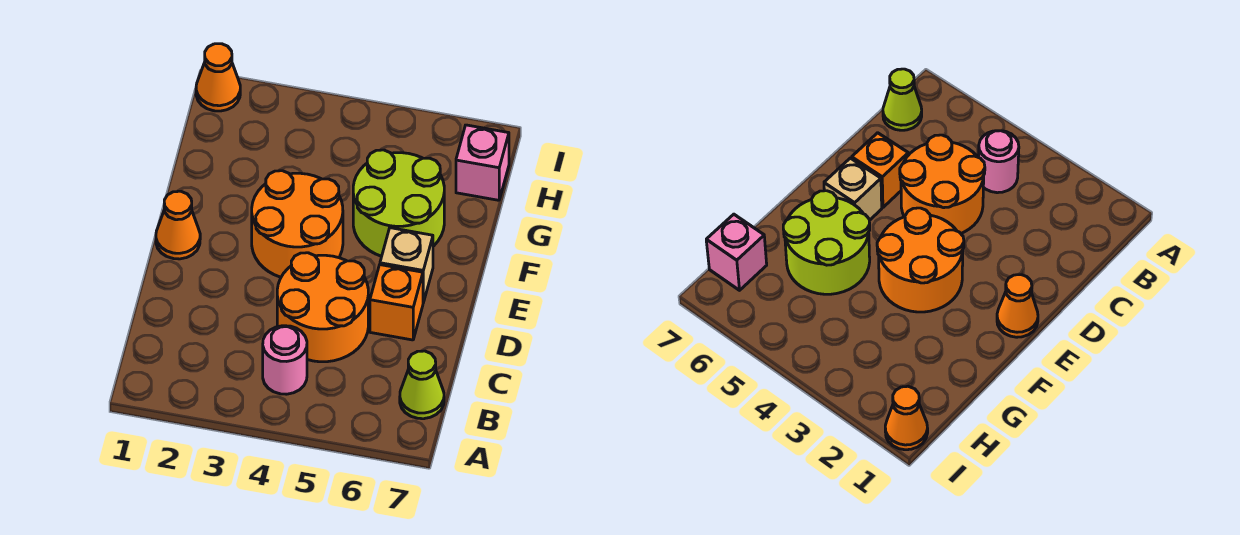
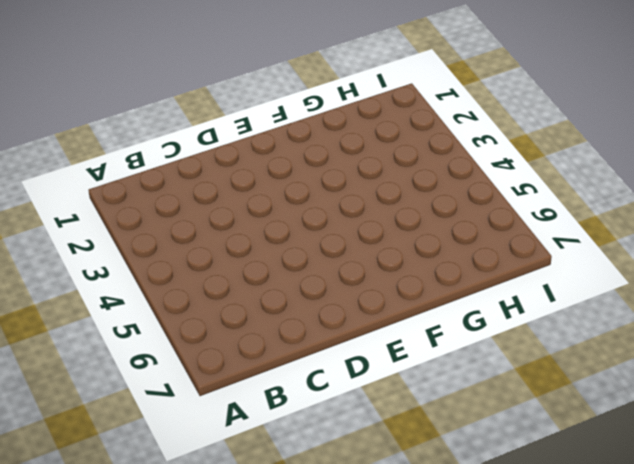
none -> pink round brick B4 level 1
none -> lime cone B7 level 1

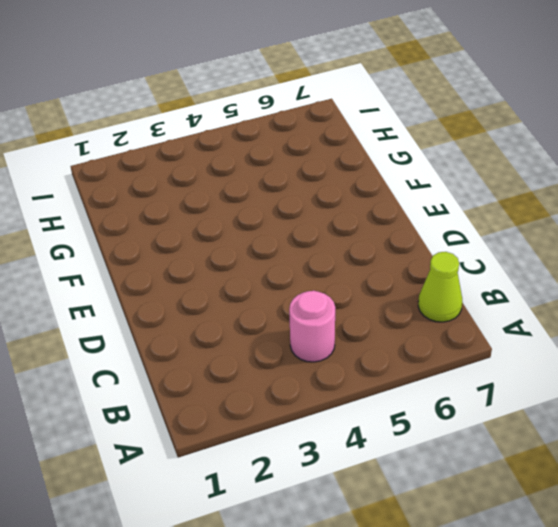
none -> orange round brick C4:D5 level 1
none -> orange brick D6 level 1

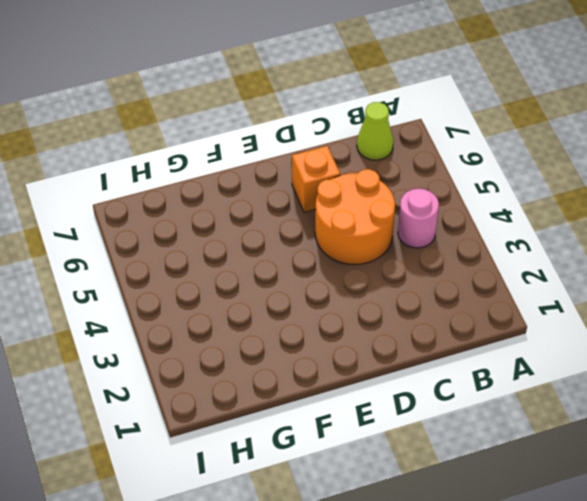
none -> orange cone E1 level 1
none -> orange round brick E3:F4 level 1

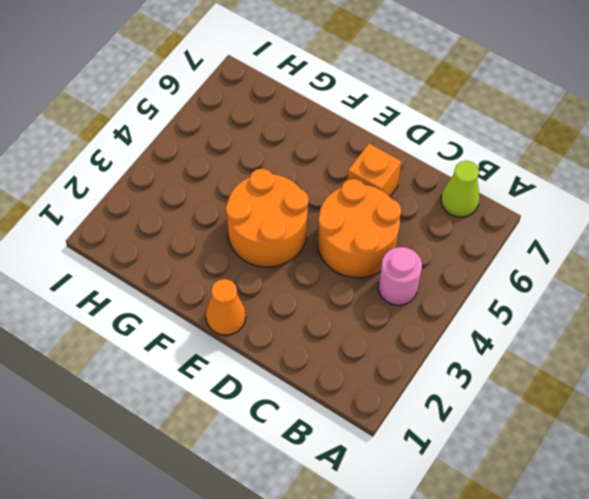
none -> tan brick E6 level 1
none -> lime round brick F5:G6 level 1

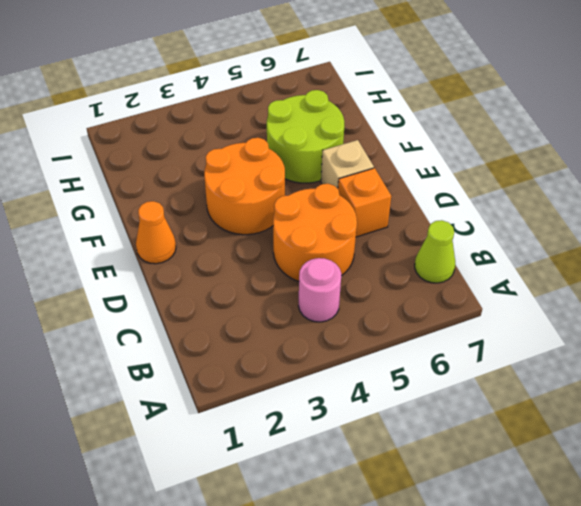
none -> pink brick H7 level 1
none -> orange cone I1 level 1

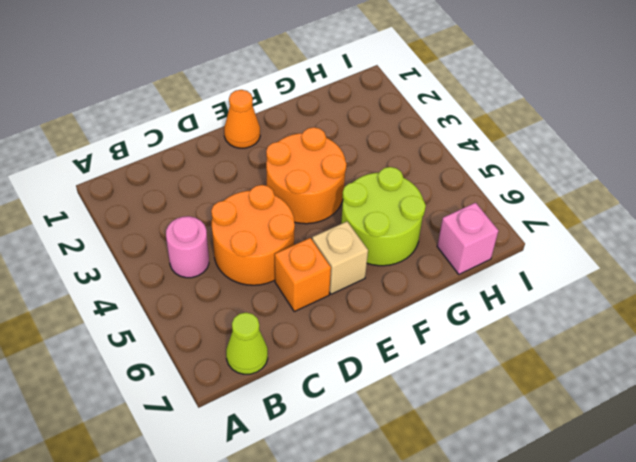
none -> orange cone I1 level 1

